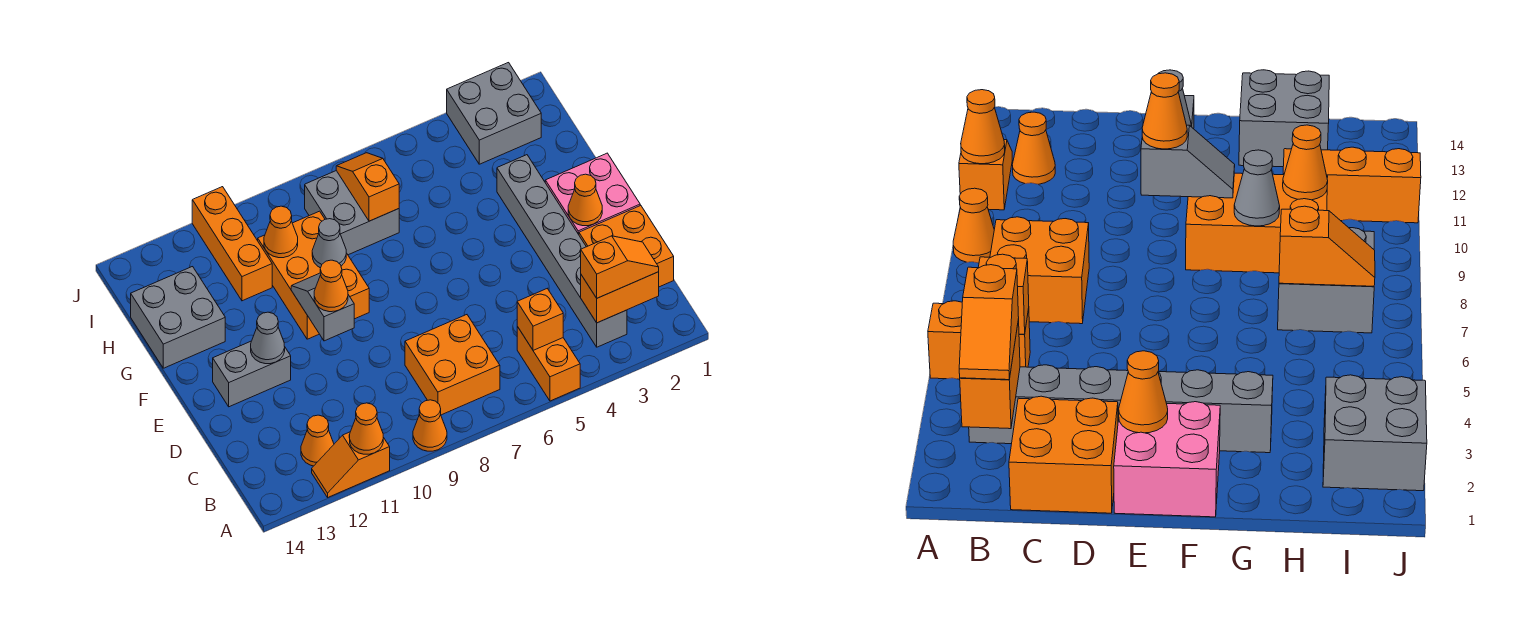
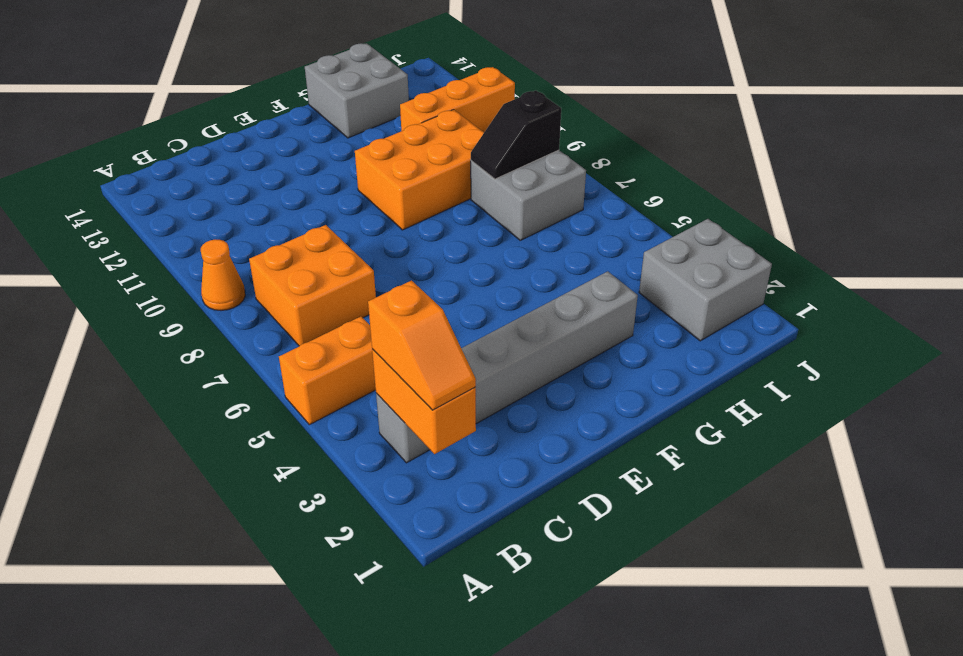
black slope H8:I8 level 2 top I -> none
none -> orange slope A11:A12 level 1 top 11
none -> orange cone B12 level 1
none -> orange brick C1:D2 level 1

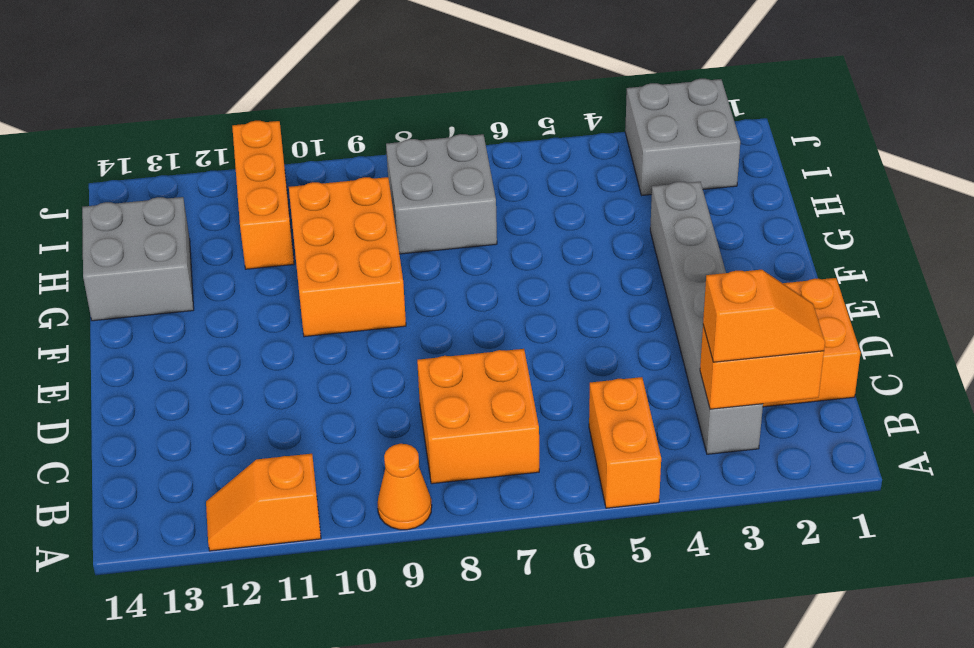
none -> orange cone B12 level 1
none -> pink brick E1:F2 level 1
none -> grey brick E12:E13 level 1

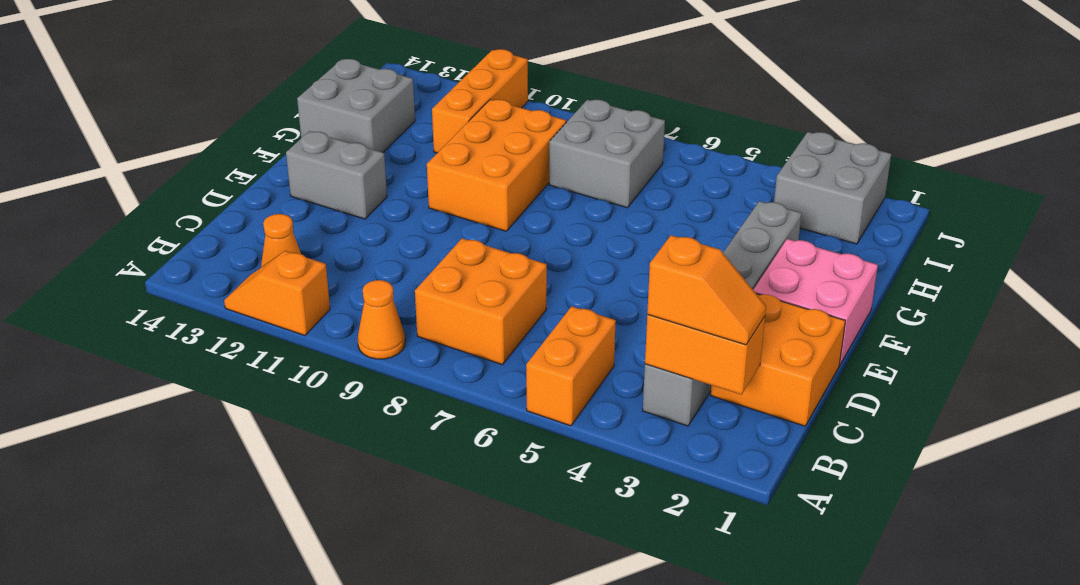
none -> orange cone A11 level 2
none -> orange brick B5 level 2
none -> orange cone E2 level 2

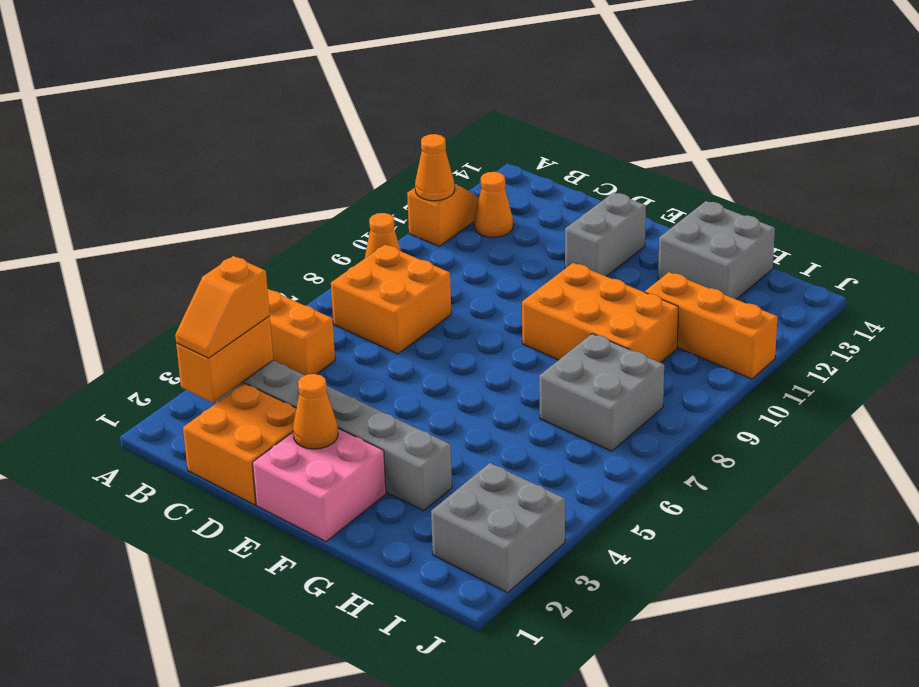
none -> orange brick B5 level 2
none -> grey slope E10:F10 level 2 top E
none -> grey cone E12 level 2

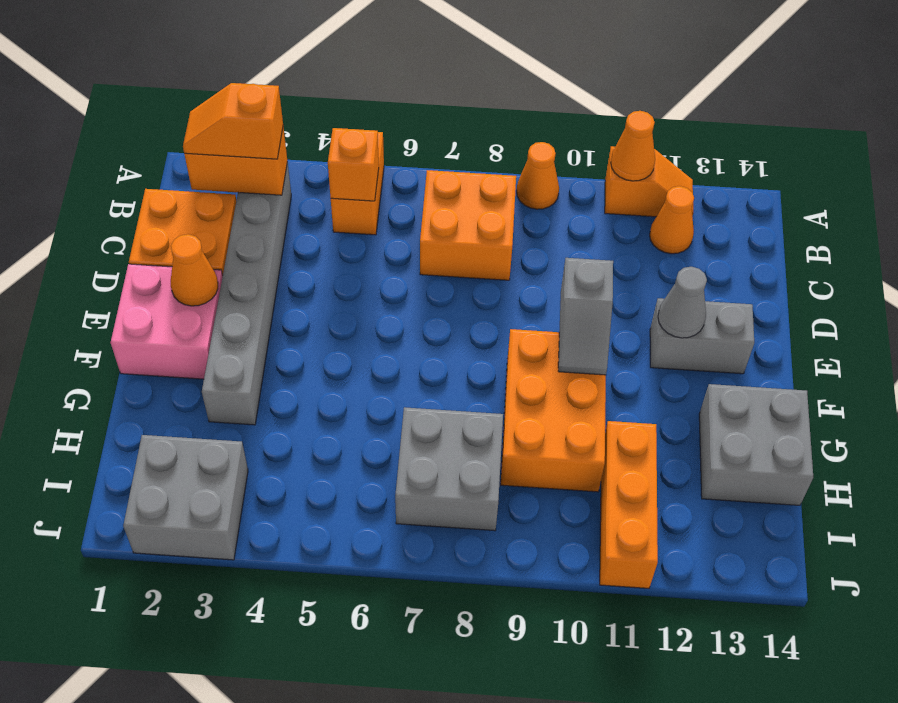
none -> grey cone G9 level 2
none -> orange slope H7:I7 level 2 top H
none -> orange cone H10 level 2

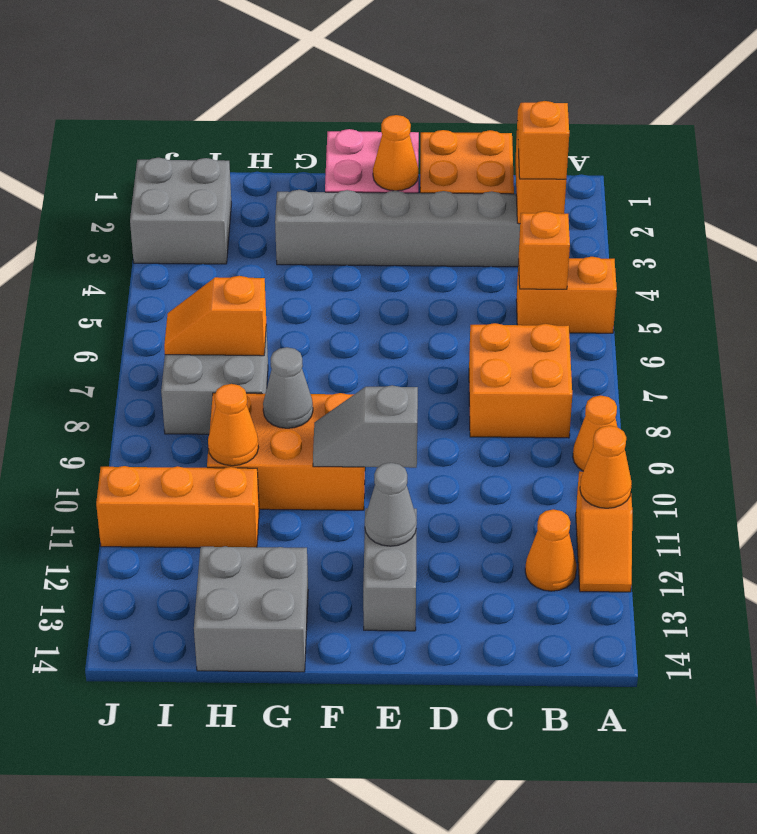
none -> orange cone E10 level 3

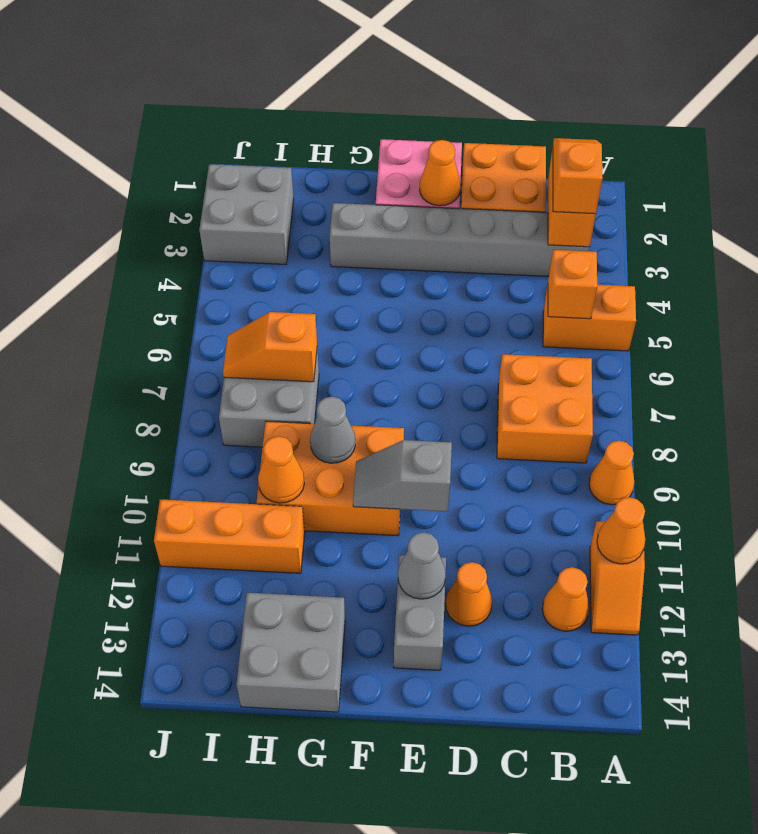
orange cone D12 level 1 -> orange cone E10 level 3

